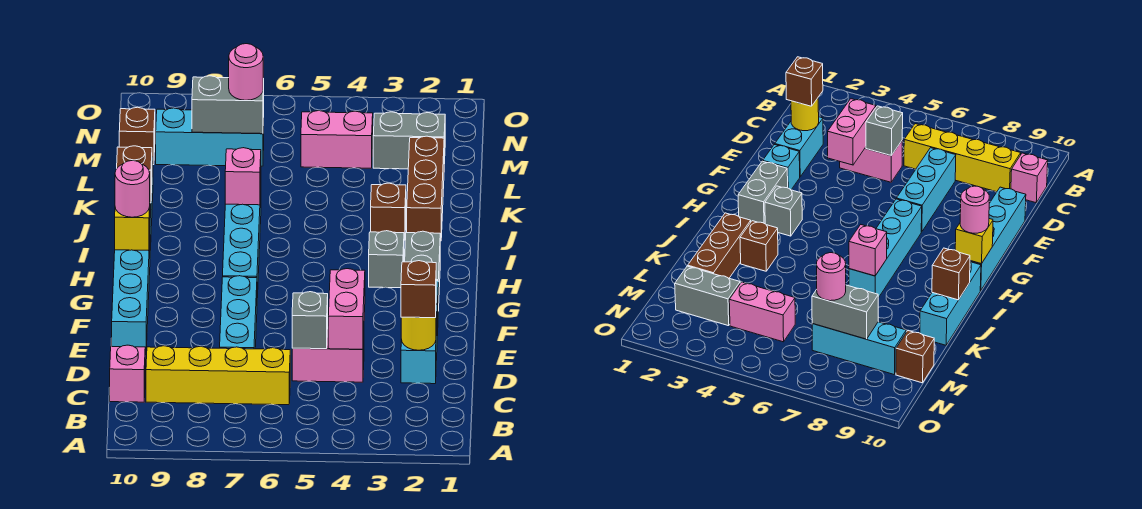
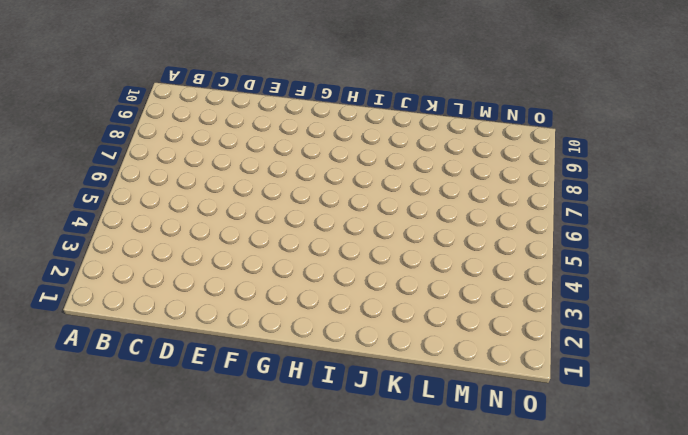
none -> yellow brick C6:C9 level 1
none -> pink brick C10 level 1
none -> cyan brick D2:E2 level 1

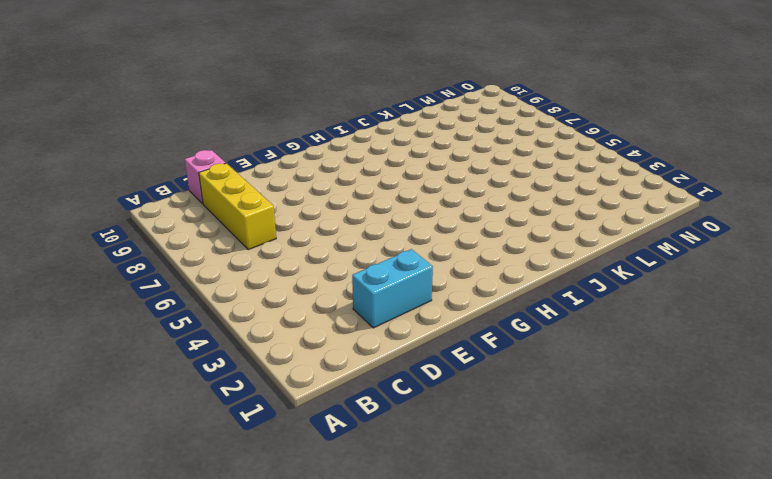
yellow brick C7:C9 level 1 -> yellow brick C6:C9 level 1
none -> pink brick D4:D5 level 1
none -> cyan brick D7:F7 level 1
none -> cyan brick E10:H10 level 1

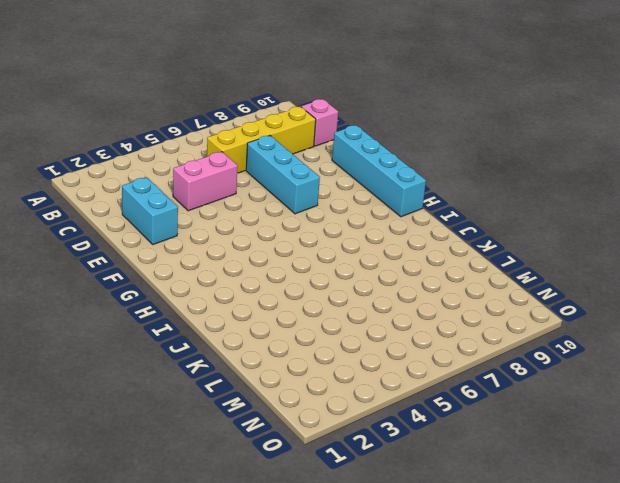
none -> cyan brick F2 level 1
none -> grey brick G2:H2 level 1
none -> cyan brick G7:J7 level 1

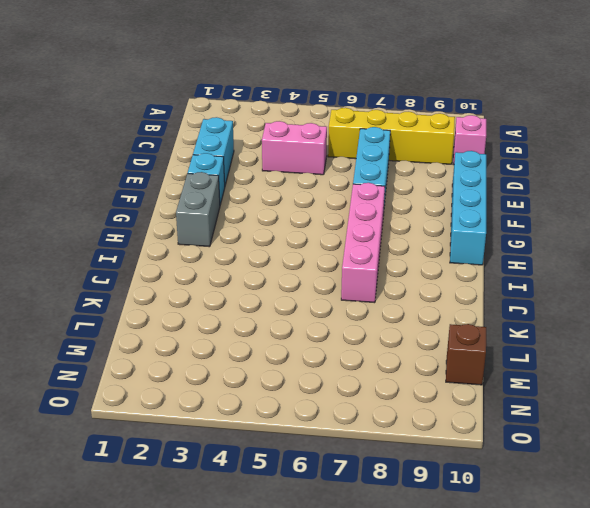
pink brick G7:J7 level 1 -> cyan brick G7:J7 level 1
none -> grey brick H3 level 1
none -> cyan brick I10:K10 level 1
none -> brown brick J2:L2 level 1

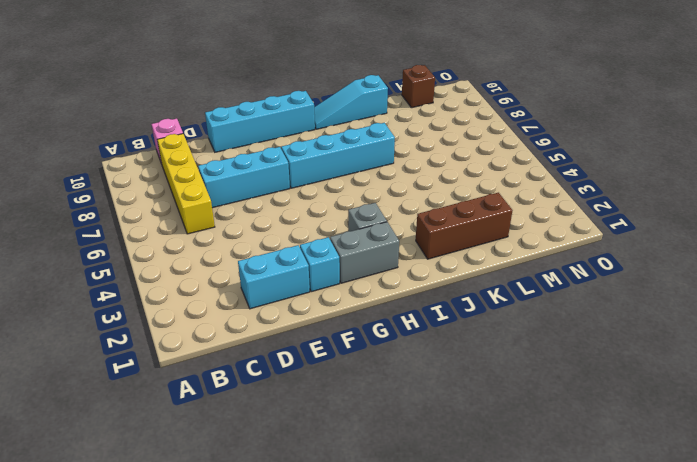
cyan slope I10:K10 level 1 top K -> cyan brick I10:K10 level 1
none -> pink brick D4:D5 level 1
none -> brown brick J3 level 1
none -> grey brick M2:M3 level 1

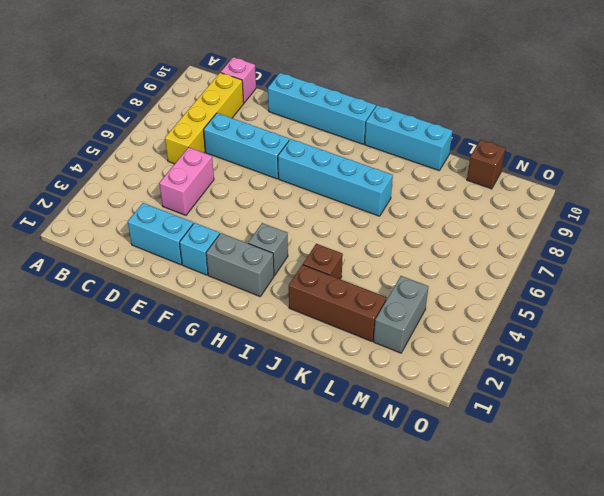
none -> pink brick M4:M5 level 1
none -> cyan brick M7:M9 level 1
none -> yellow round brick D2 level 2

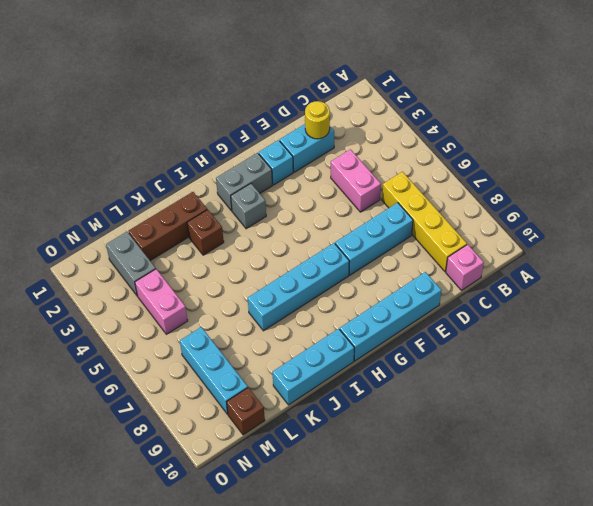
none -> pink brick D4:E4 level 2
none -> grey brick D5 level 2
none -> yellow brick H10 level 2

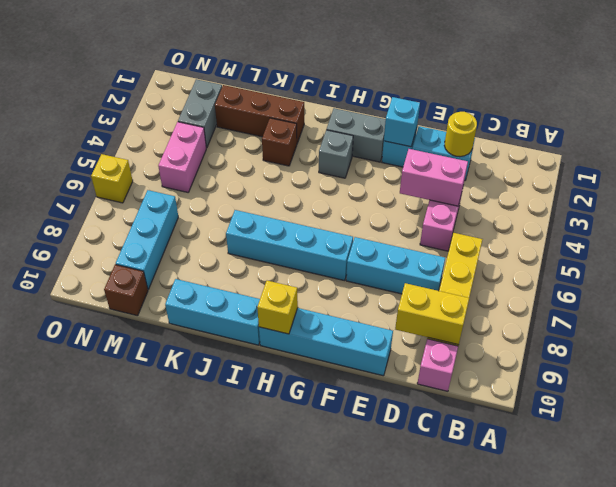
yellow brick C9:D9 level 2 -> none
cyan brick F2 level 2 -> none
yellow brick O6 level 1 -> none
none -> grey brick D5 level 2
none -> pink brick J7 level 2
none -> brown brick J10 level 2

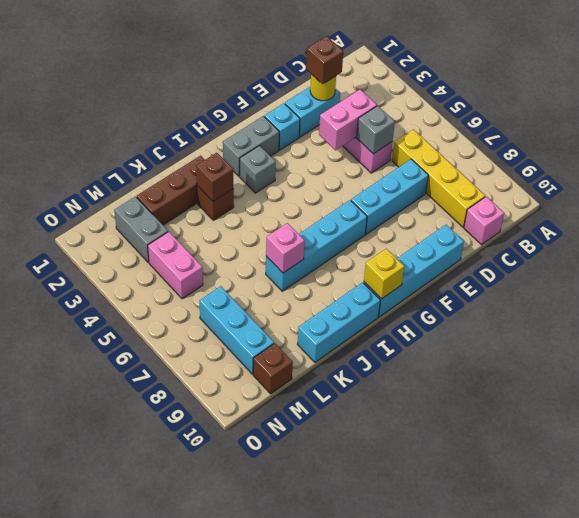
brown brick J3 level 2 -> brown brick J10 level 2
none -> grey brick M7:M8 level 2
none -> pink round brick H10 level 3
none -> pink round brick M7 level 3

